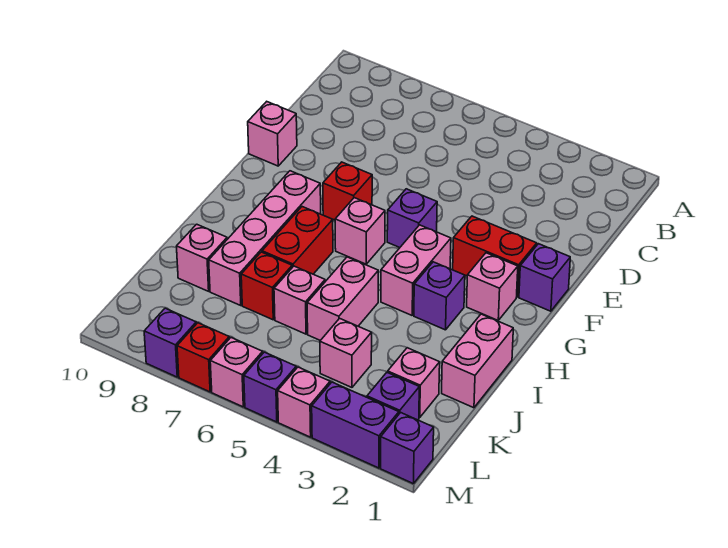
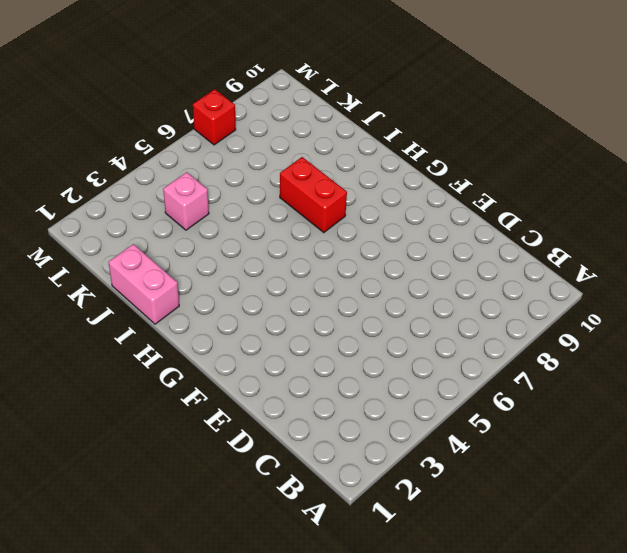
none -> pink brick E10 level 1
none -> purple brick F1 level 1
none -> red brick F2:F3 level 1

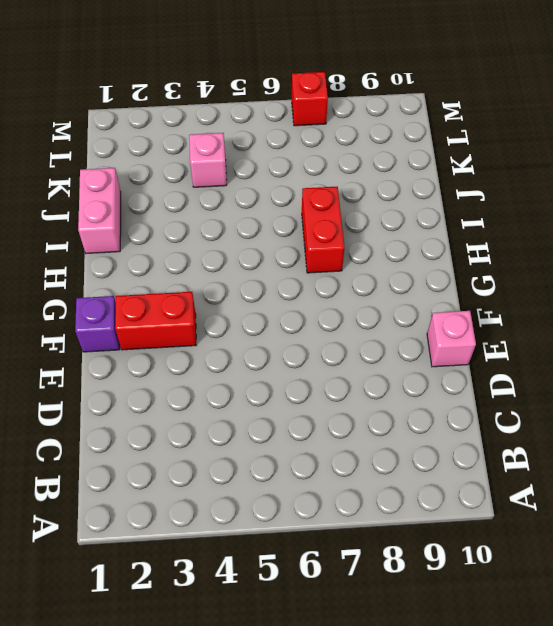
none -> purple brick F5 level 1
none -> red brick F7 level 1
none -> pink brick G2 level 1

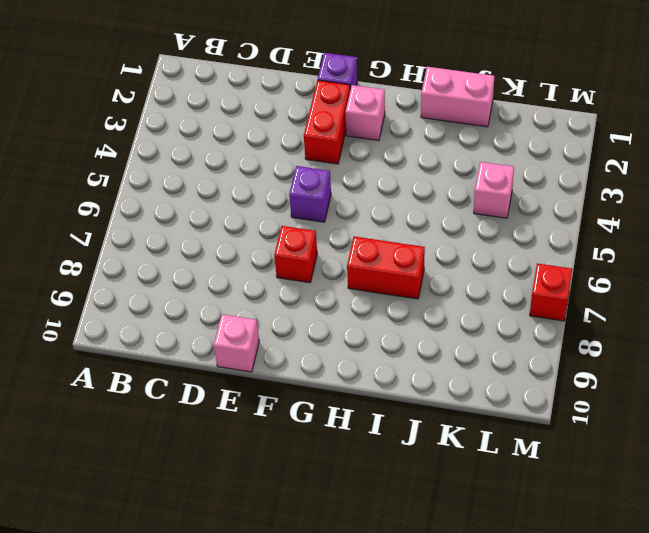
none -> pink brick G4:H4 level 1
none -> pink brick G6 level 1
none -> pink brick G8:J8 level 1

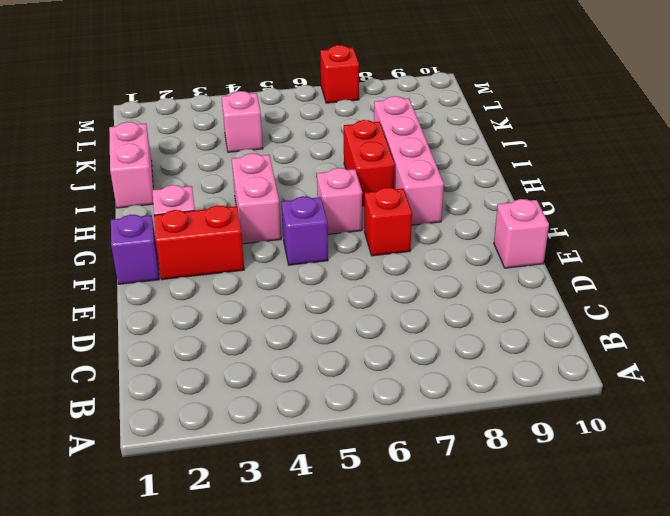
none -> purple brick H3 level 1
none -> pink brick I5:J5 level 1
none -> pink brick J6 level 1

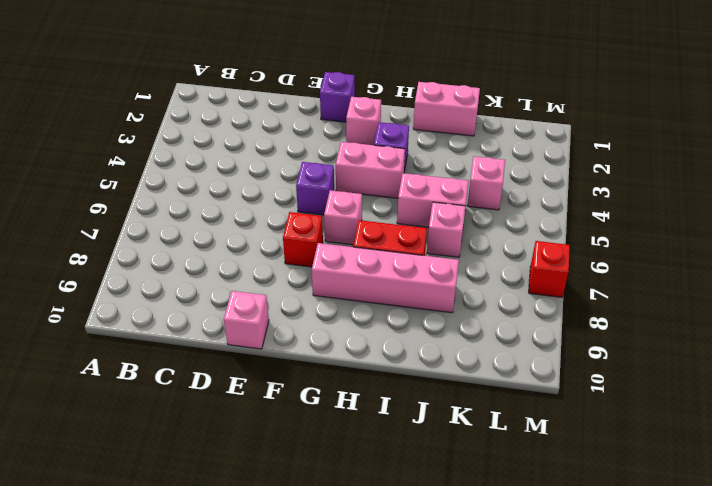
none -> red brick F2:F3 level 1
none -> red brick J7 level 1
none -> pink brick J9 level 1

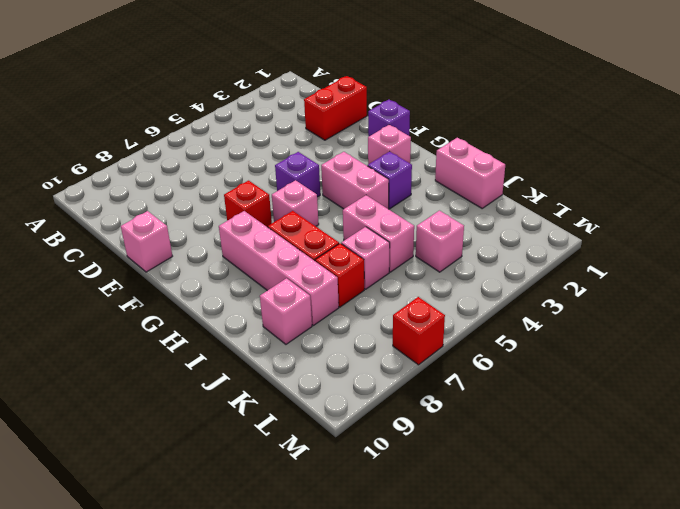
red brick D1:D2 level 1 -> red brick F2:F3 level 1
none -> pink brick K2 level 1
none -> purple brick L2 level 1
none -> purple brick M1 level 1

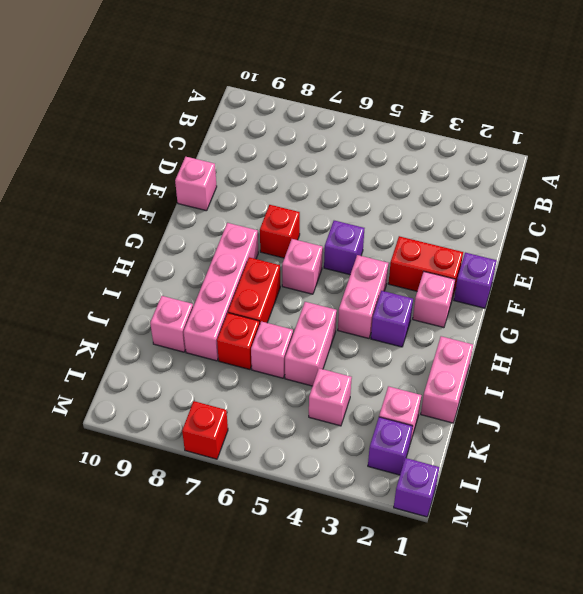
none -> purple brick M2:M3 level 1
none -> pink brick M4 level 1
none -> purple brick M5 level 1

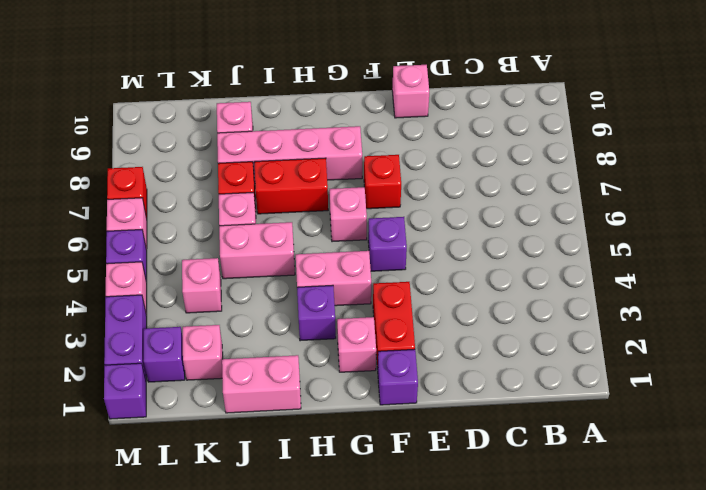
none -> purple brick M8 level 1

